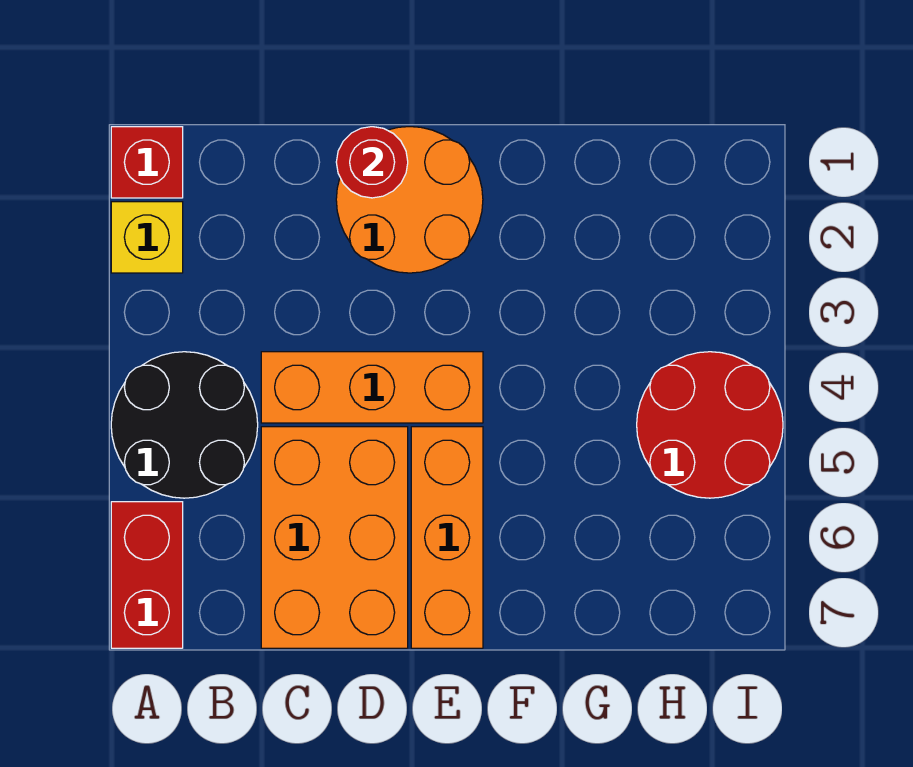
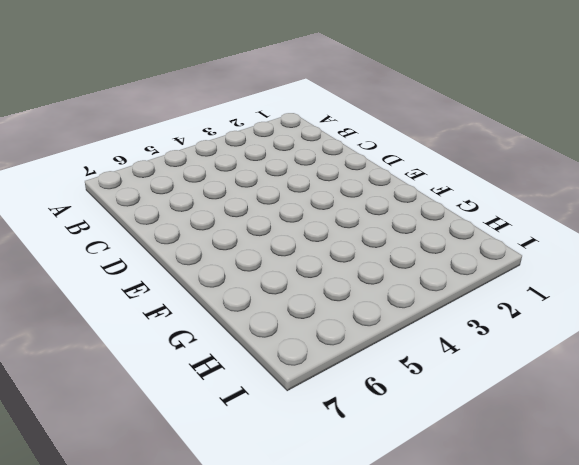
none -> red brick A1 level 1
none -> yellow brick A2 level 1

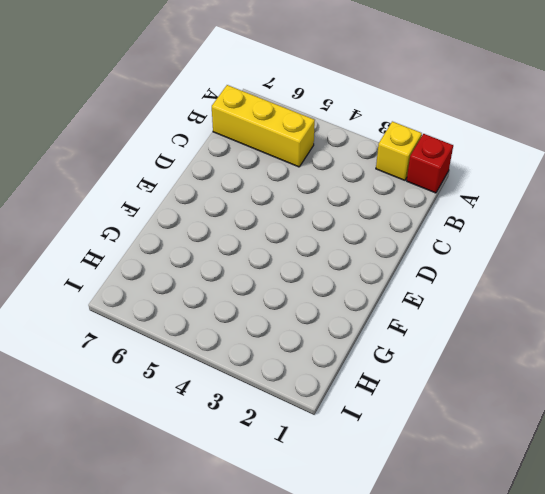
yellow brick B5:B7 level 1 -> black round brick A4:B5 level 1
none -> red brick A6:A7 level 1
none -> orange brick C4:E4 level 1

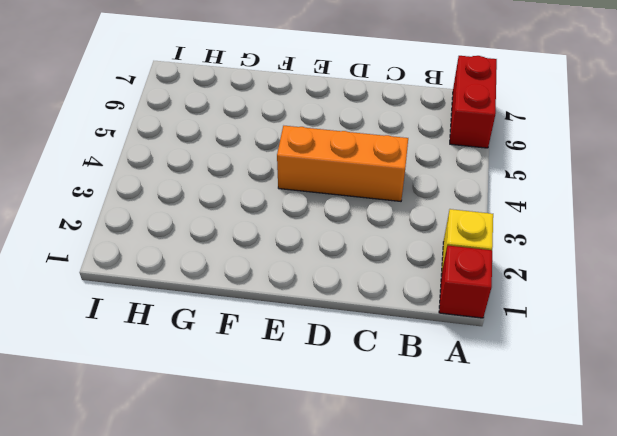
none -> black round brick A4:B5 level 1
none -> orange brick C5:D7 level 1

